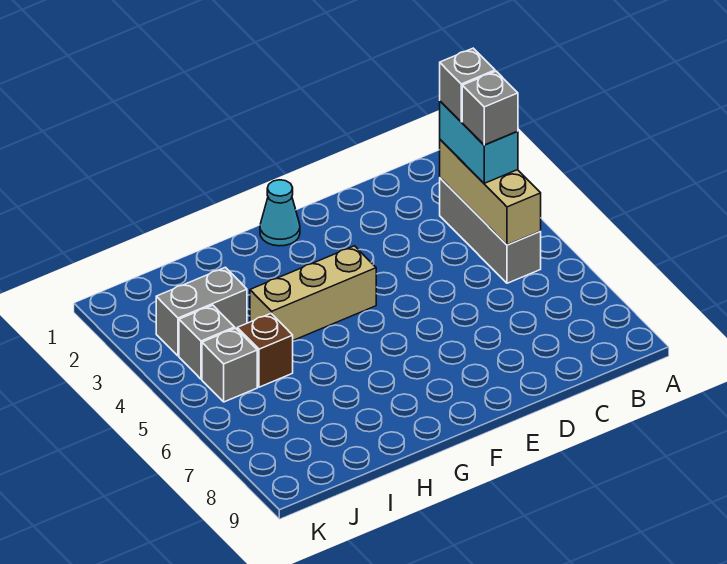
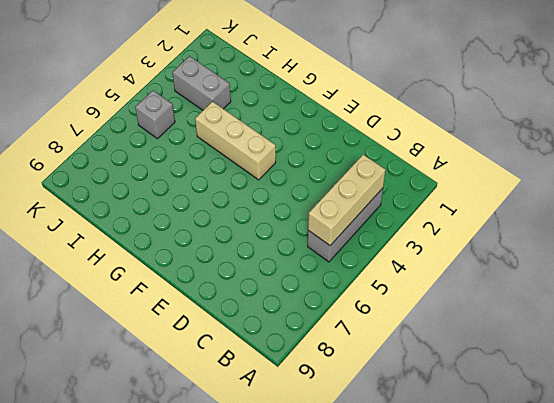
none -> cyan cone F1 level 1
none -> brown brick I5 level 1

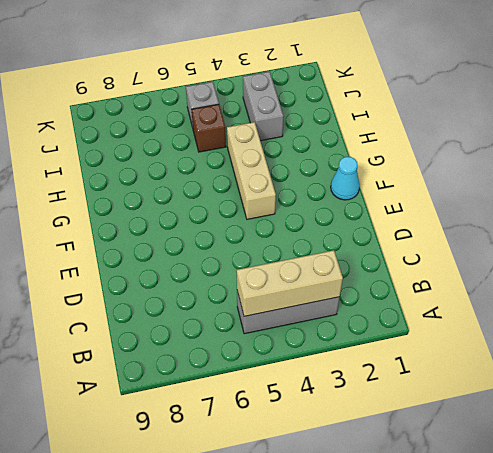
none -> grey brick J4 level 1
none -> cyan brick B3:B4 level 3

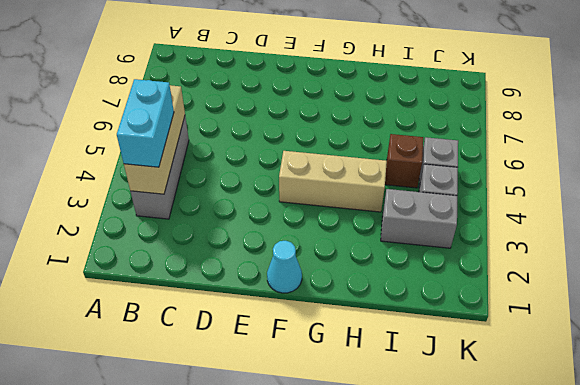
none -> grey brick B3 level 4
none -> grey brick B4 level 4

